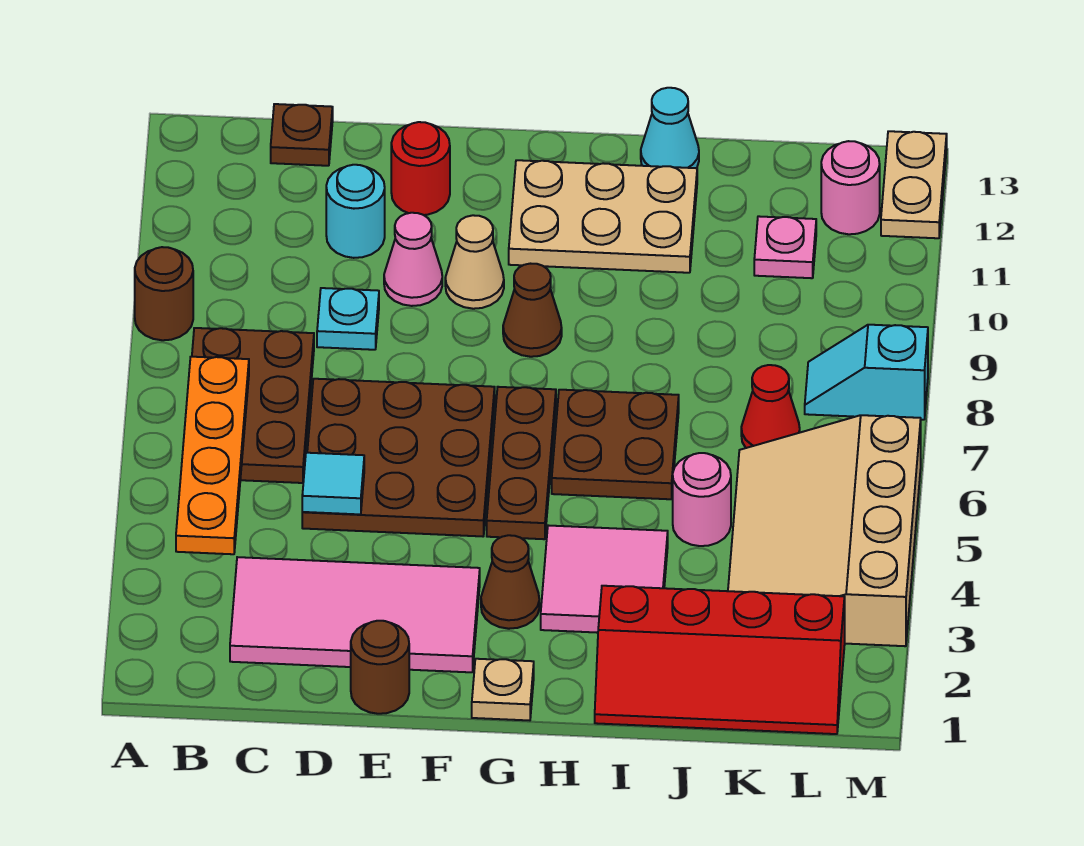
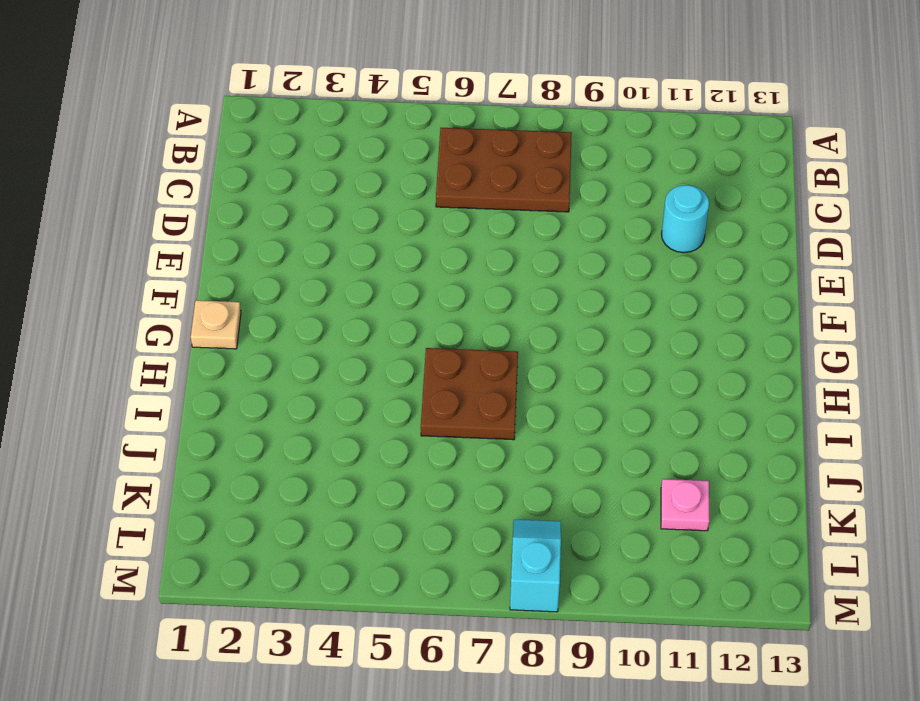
none -> brown round brick A9 level 1
none -> pink tile C2:F3 level 1
none -> brown plate C13 level 1

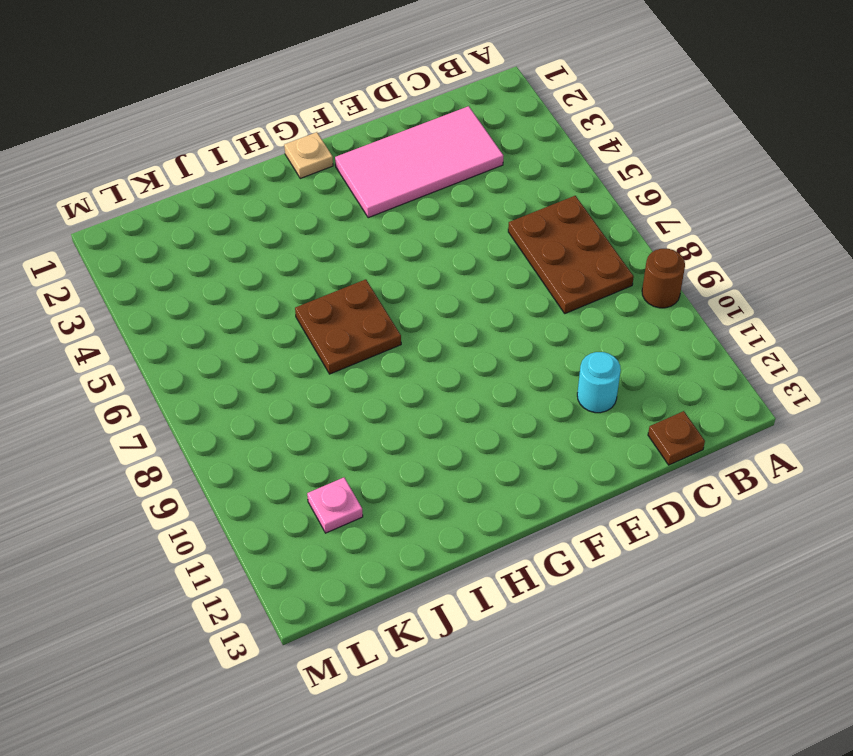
none -> brown plate D5:F7 level 1
none -> cyan plate D9 level 1
none -> brown round brick E1 level 1

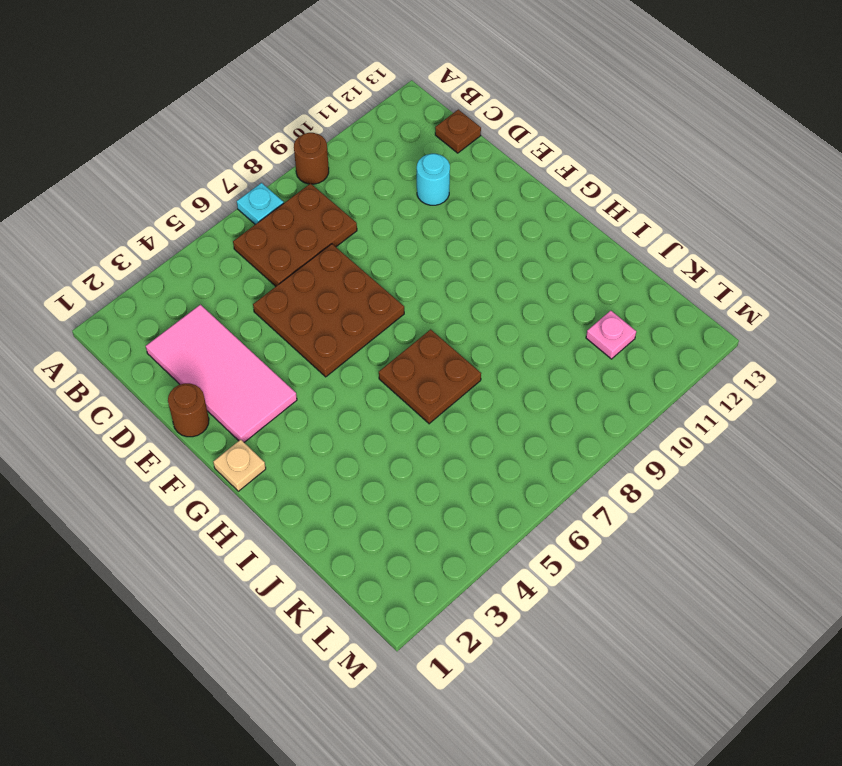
cyan plate A7 level 1 -> cyan plate D9 level 1
none -> pink cone E10 level 1
none -> red round brick E12 level 1
none -> tan cone F10 level 1

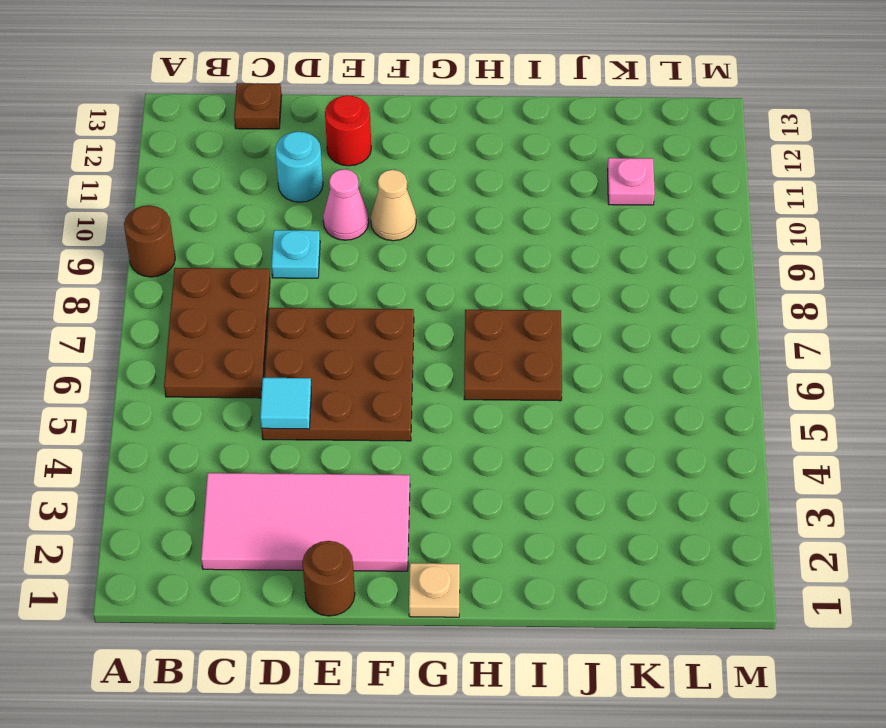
none -> brown cone G3 level 1
none -> brown plate G5:G7 level 1
none -> brown cone G9 level 1

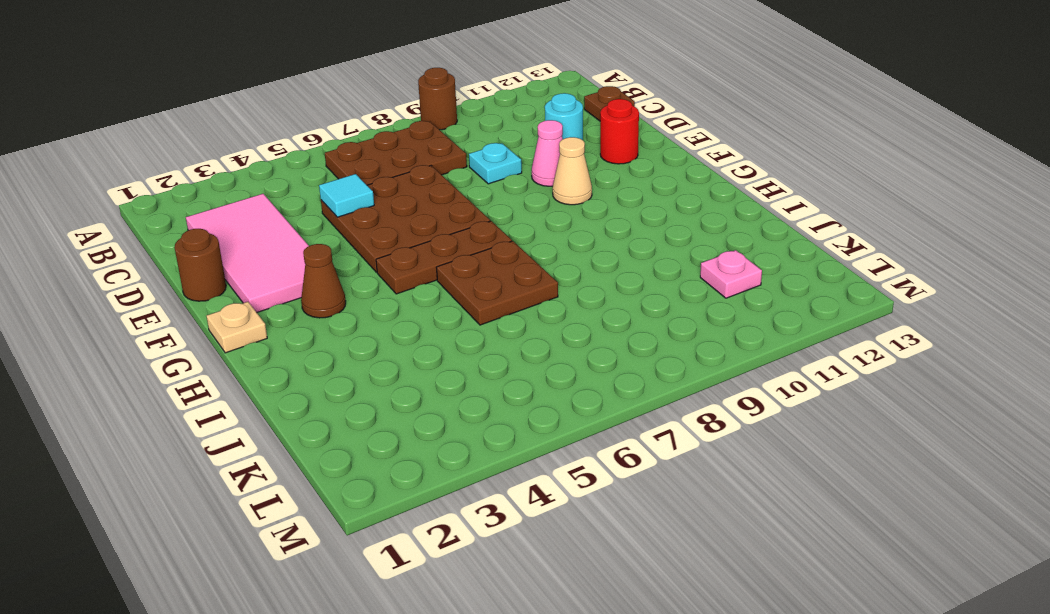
none -> brown cone G9 level 1
none -> tan plate G11:I12 level 1
none -> pink tile H3:I4 level 1

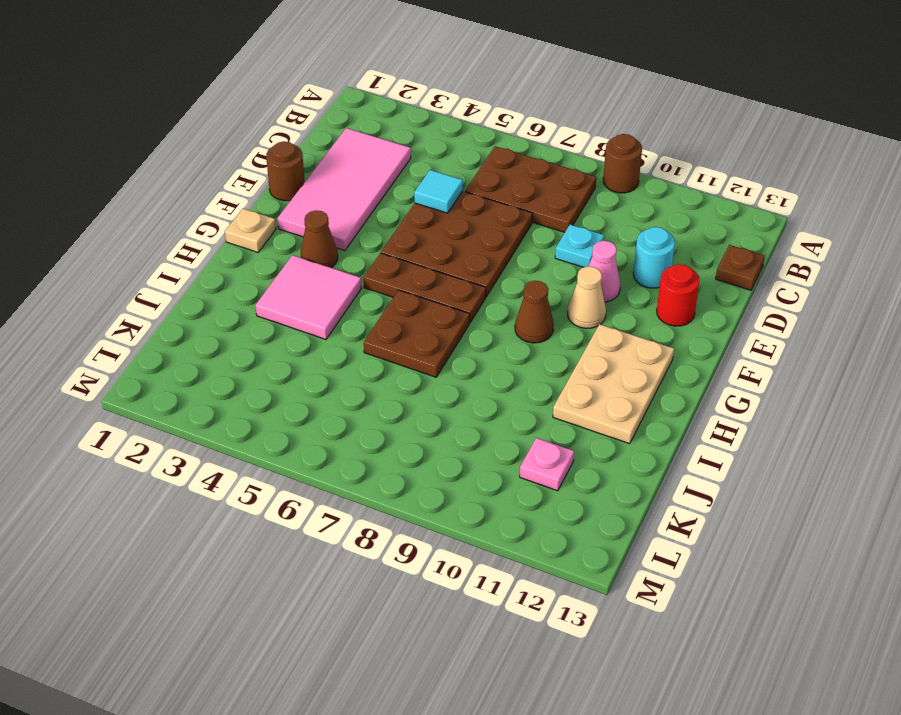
none -> red slope I1:L2 level 1 top 2
none -> cyan cone I13 level 1
none -> pink round brick J5 level 1

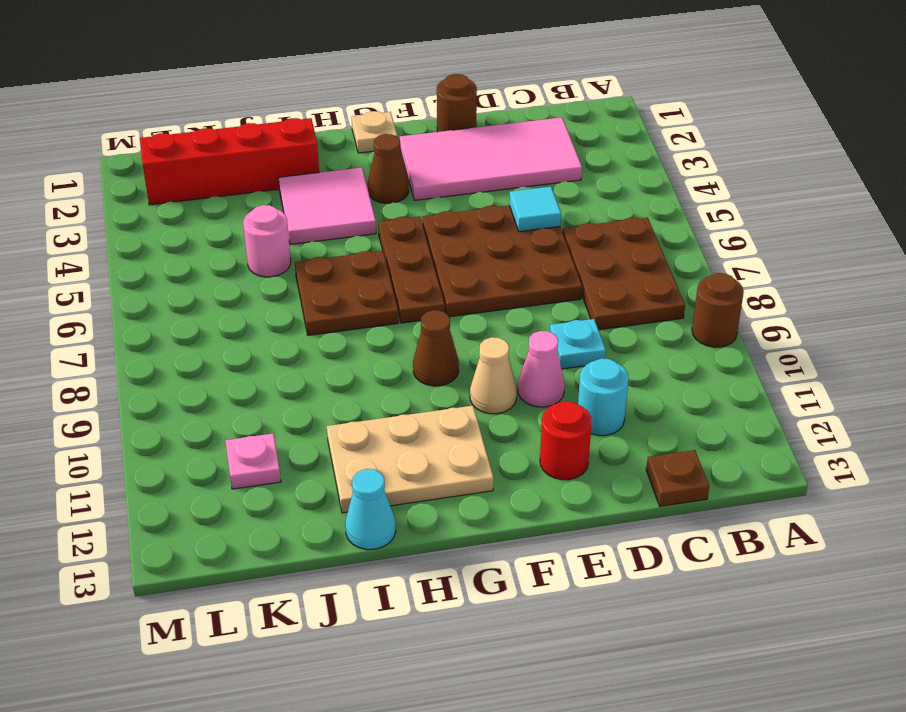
none -> tan slope K3:M6 level 1 top M
none -> red cone K7 level 1
none -> cyan slope L8:M8 level 1 top M

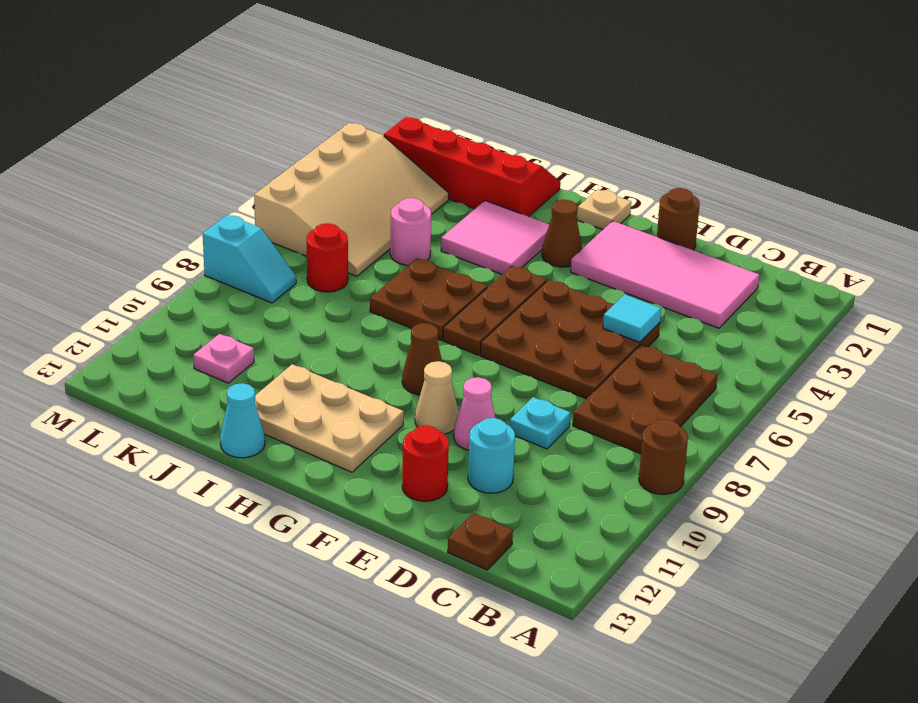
red round brick K7 level 1 -> red cone K7 level 1
none -> pink round brick L12 level 1
none -> tan plate M12:M13 level 1
none -> orange plate B4:B7 level 2

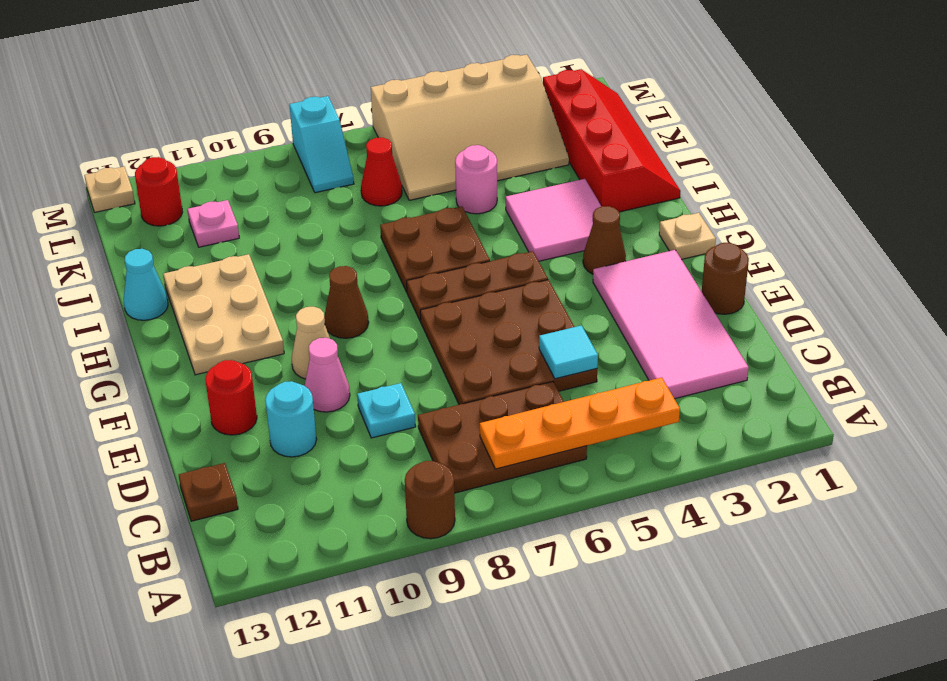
red round brick L12 level 1 -> pink round brick L12 level 1
tan plate M13 level 1 -> tan plate M12:M13 level 1

